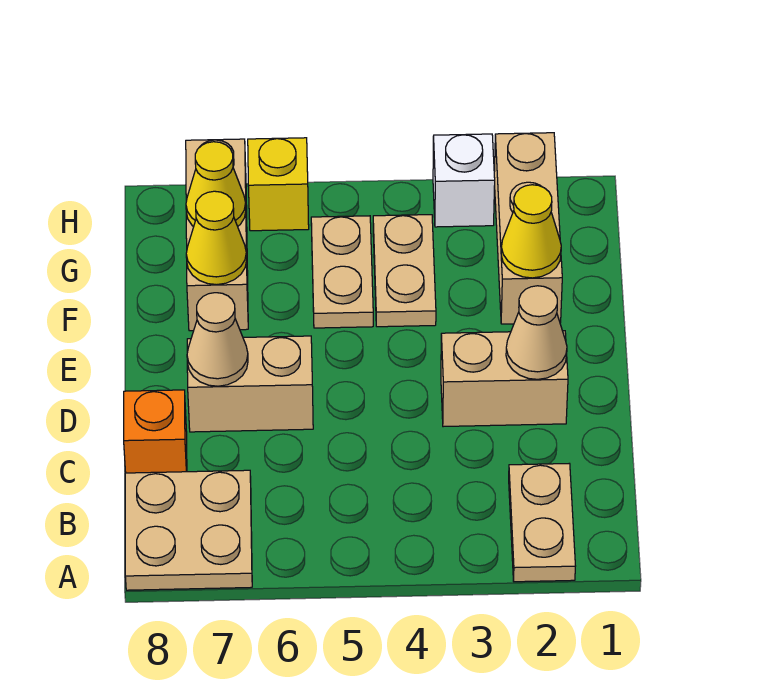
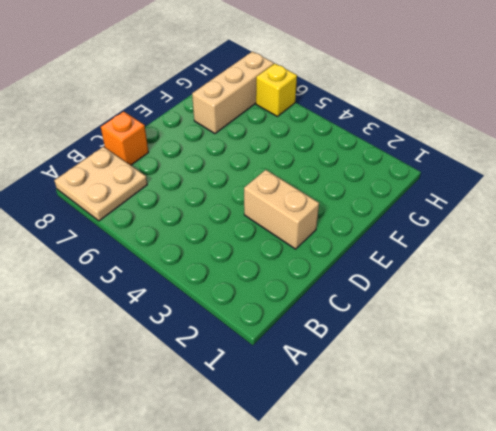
none -> tan plate A2:B2 level 1
none -> tan brick D6:D7 level 1
none -> tan brick F2:H2 level 1

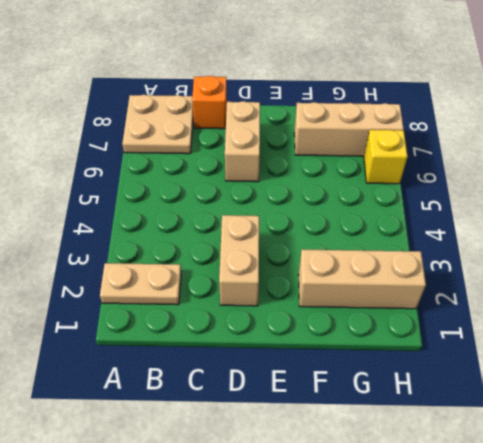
none -> tan plate F4:G4 level 1
none -> tan plate F5:G5 level 1
none -> white brick H3 level 1

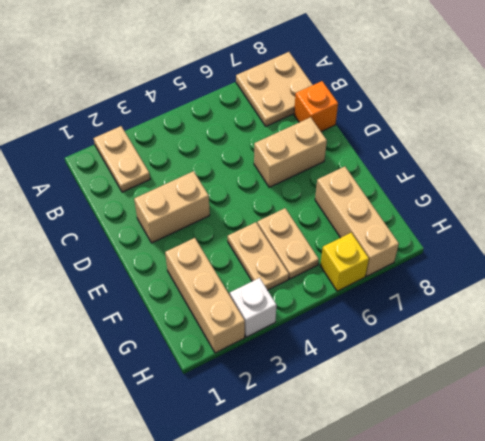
none -> tan cone D2 level 2
none -> tan cone D7 level 2
none -> yellow cone F2 level 2

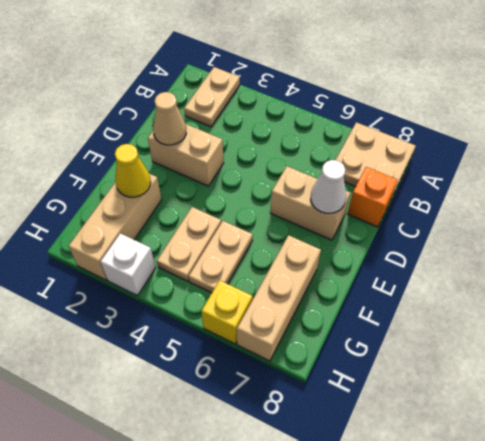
white cone D7 level 2 -> tan cone D7 level 2
none -> yellow cone F7 level 2
none -> yellow cone G7 level 2

